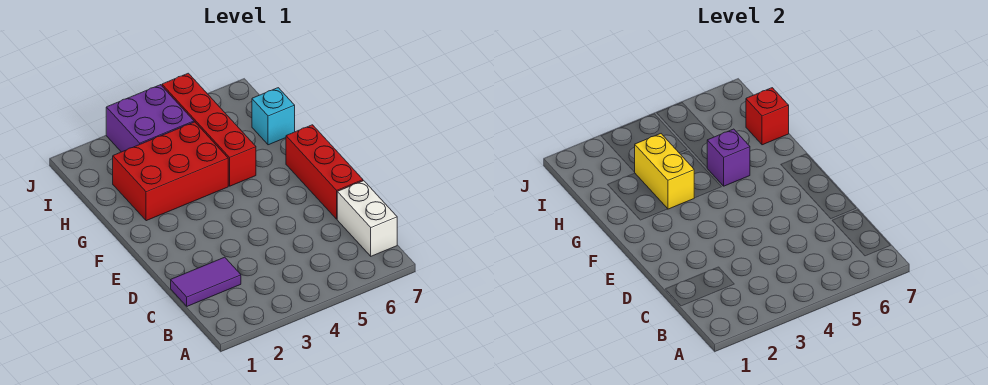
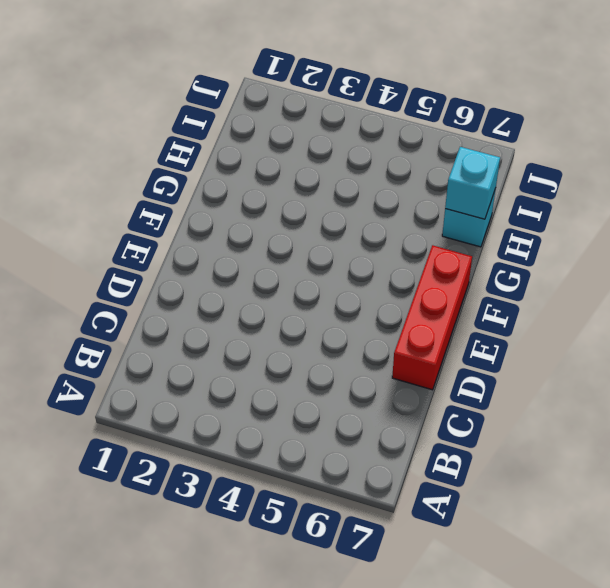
cyan brick H7 level 2 -> red brick H7 level 2
none -> white brick B7:C7 level 1
none -> purple tile C1:C2 level 1

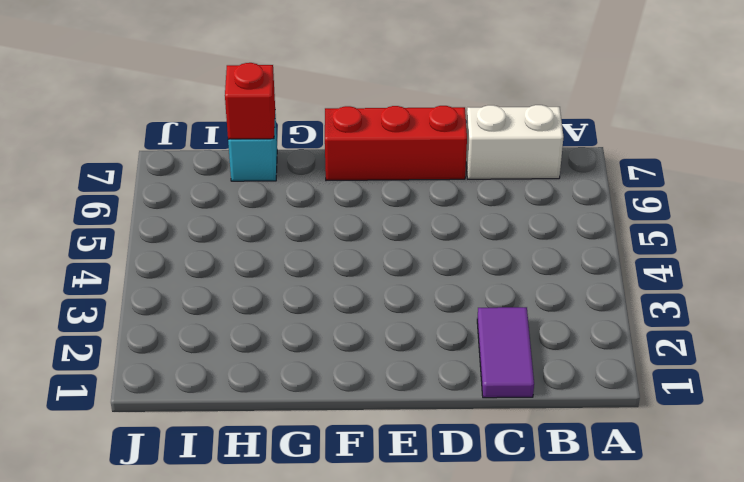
none -> red brick G2:H4 level 1
none -> red brick G5:J5 level 1

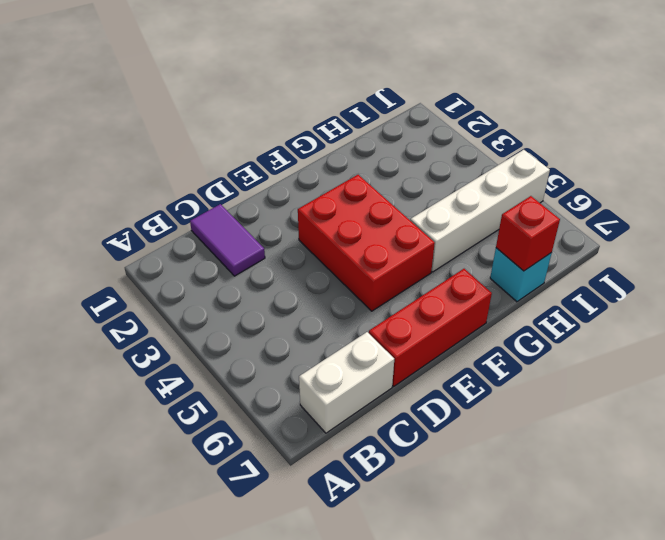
red brick E3:F5 level 1 -> red brick G2:H4 level 1
white brick G5:J5 level 1 -> red brick G5:J5 level 1
none -> purple brick I3:J4 level 1
none -> yellow brick G3:H3 level 2

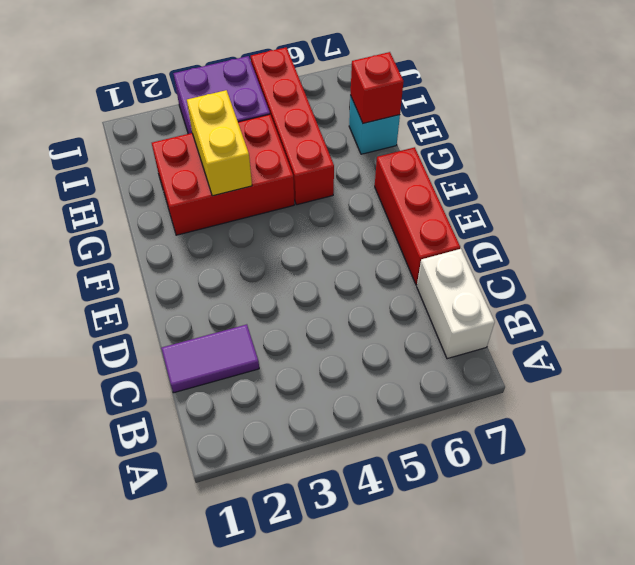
none -> purple brick G5 level 2

